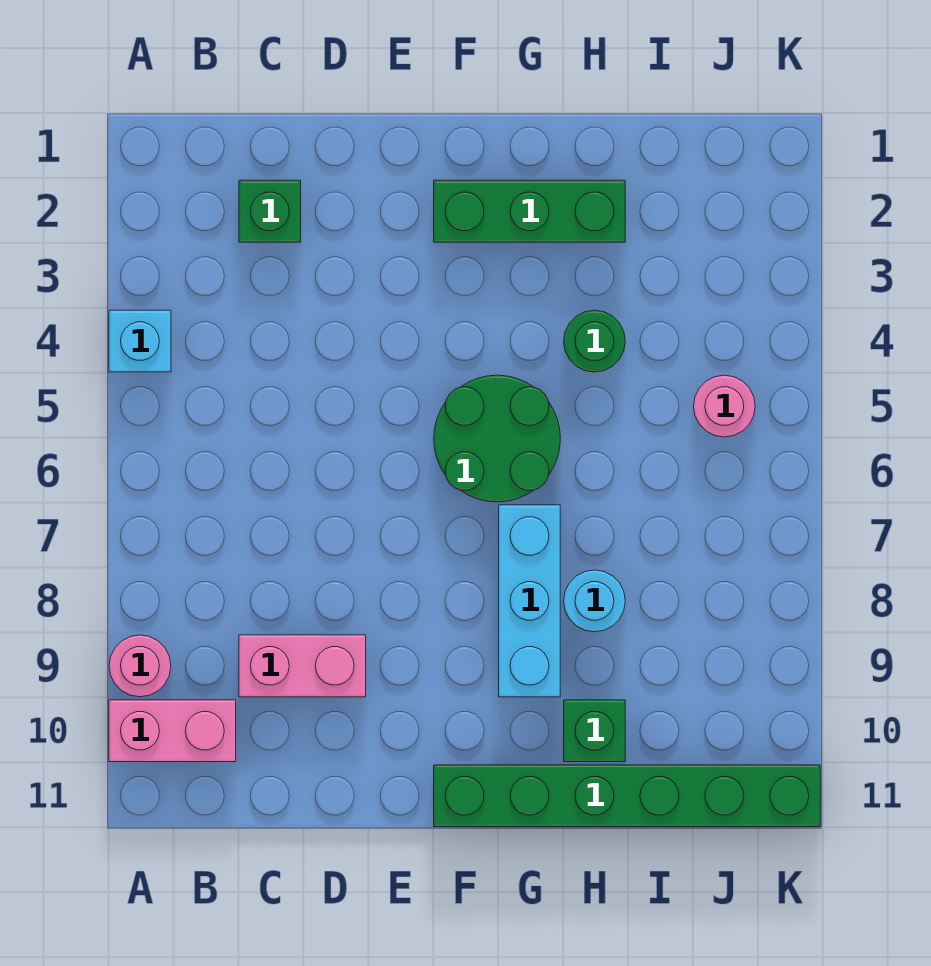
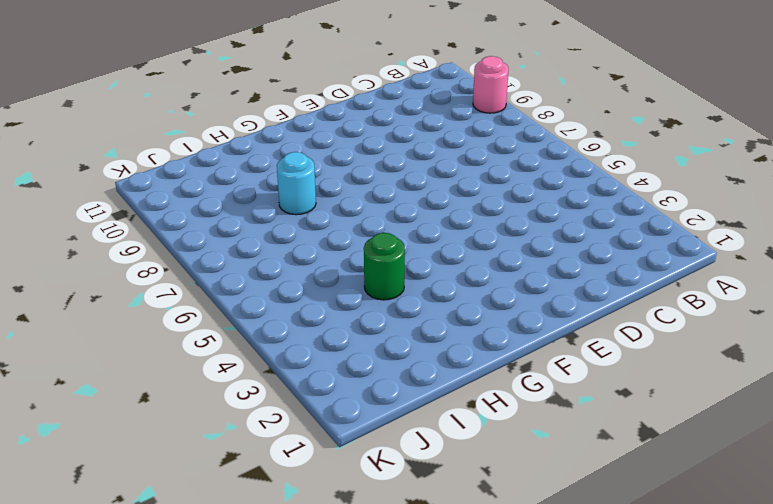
none -> cyan brick A4 level 1
none -> pink brick A10:B10 level 1
none -> green brick C2 level 1

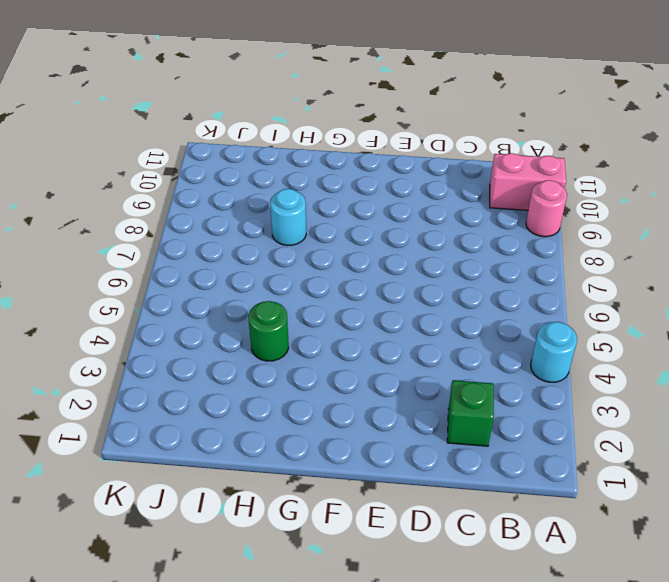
cyan round brick A4 level 1 -> cyan brick A4 level 1
none -> pink brick C9:D9 level 1
none -> green brick F2:H2 level 1
none -> green round brick F5:G6 level 1

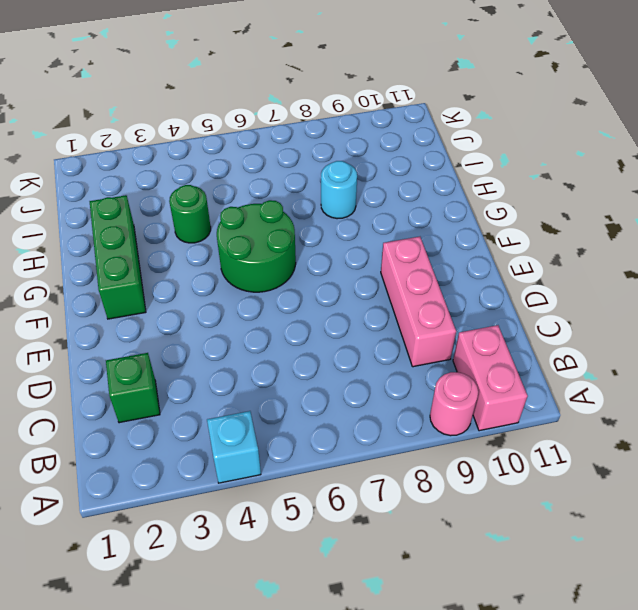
pink brick C9:E9 level 1 -> pink brick C9:D9 level 1
none -> green brick F11:K11 level 1
none -> cyan brick G7:G9 level 1
none -> green brick H10 level 1

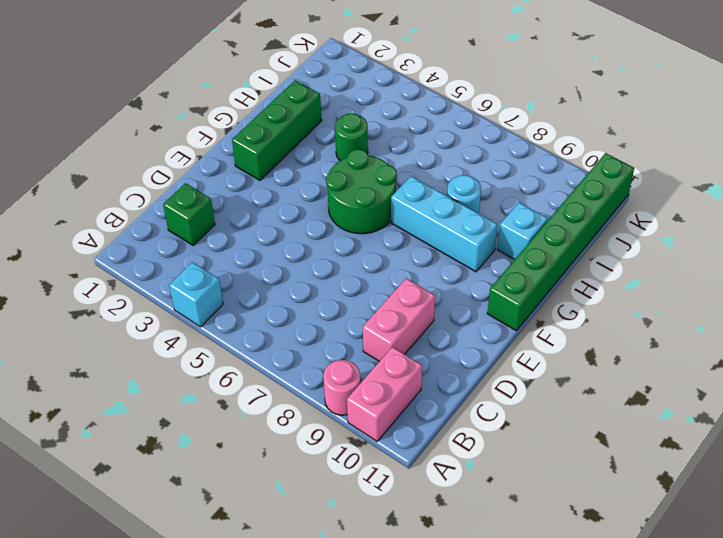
cyan brick H10 level 1 -> green brick H10 level 1
none -> pink round brick J5 level 1

